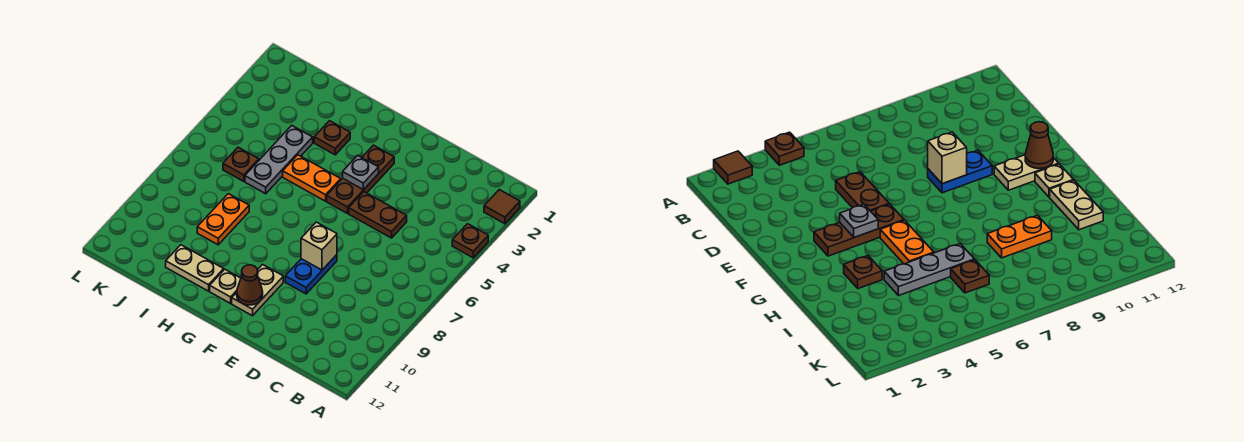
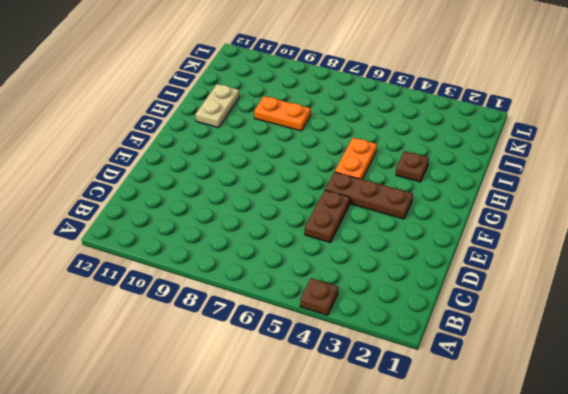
none -> brown tile A2 level 1
none -> blue plate E8:E9 level 1
none -> tan plate F10:F11 level 1

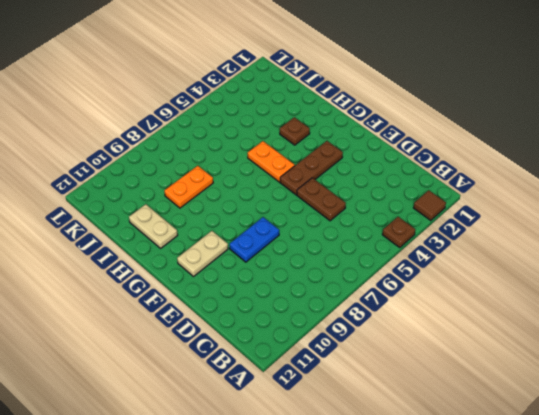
none -> tan plate G11 level 1
none -> grey plate I4:I6 level 1
none -> brown plate J6 level 1

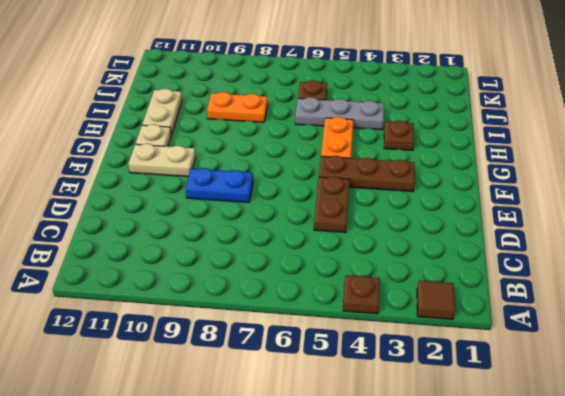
none -> tan brick E8 level 2
none -> grey plate F4 level 2
none -> brown cone F11 level 2

